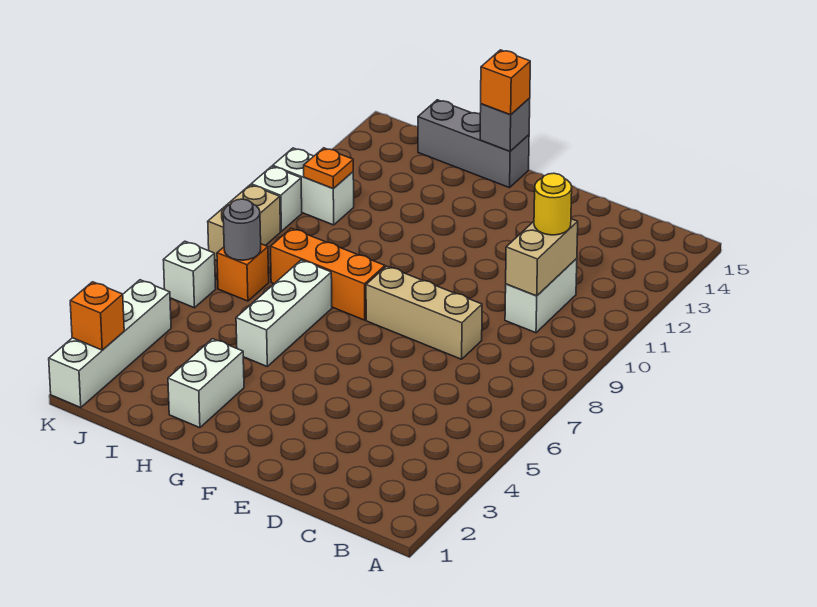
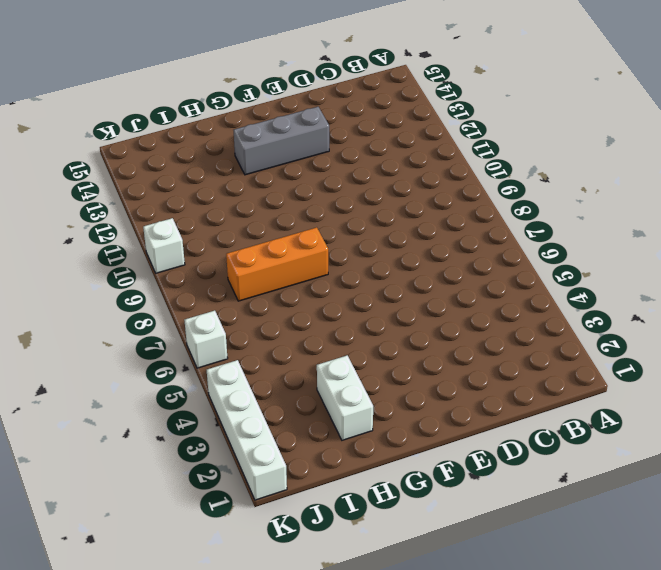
grey brick E13:G13 level 1 -> grey brick G15:I15 level 1
none -> white brick C10:C11 level 1
none -> tan brick D8:F8 level 1
none -> white brick H5:H7 level 1

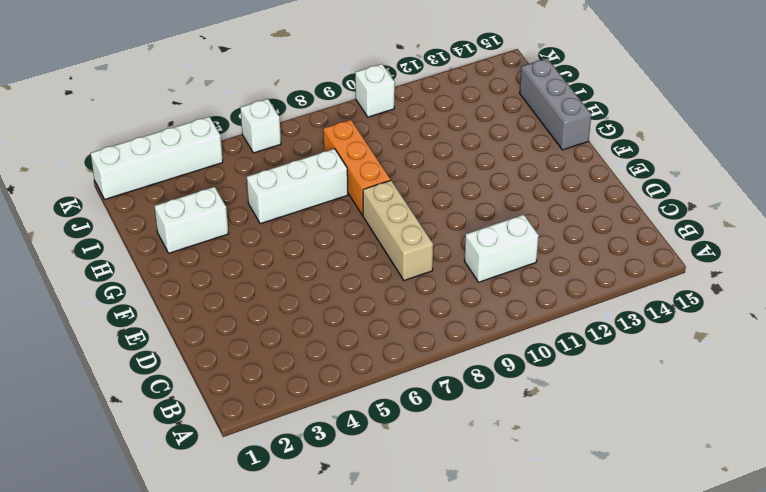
none -> orange brick J7 level 1
none -> white brick J11:K11 level 1
none -> tan brick K8:K9 level 1

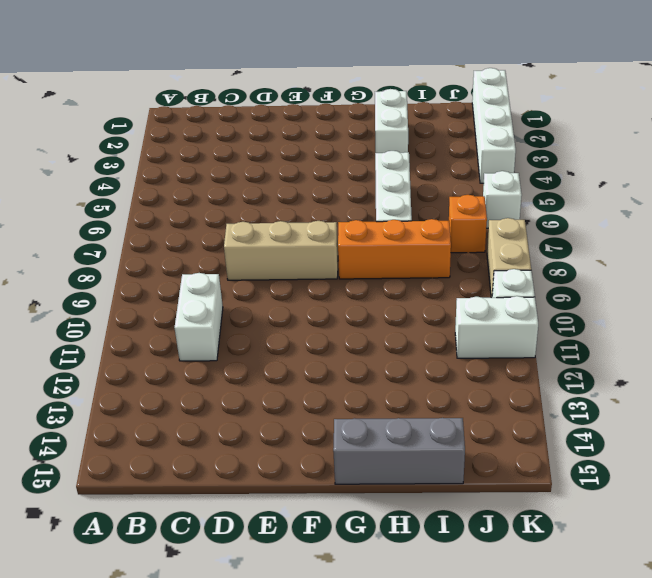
none -> tan brick C10:C11 level 2
none -> grey brick G15 level 2
none -> grey round brick J7 level 2

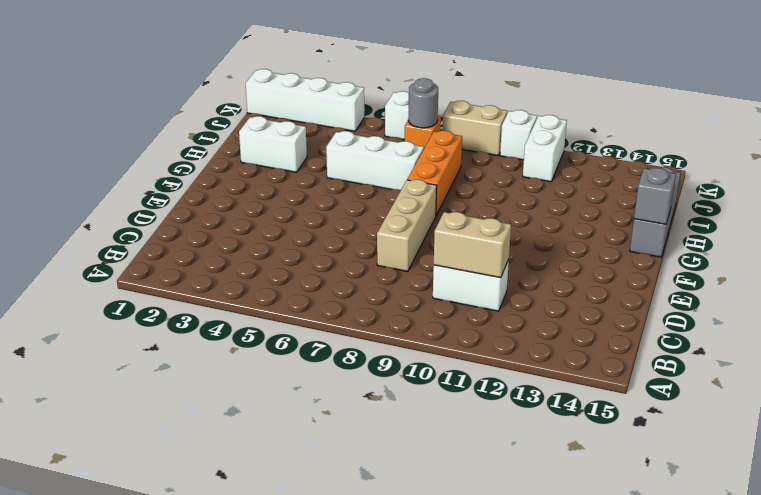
none -> orange plate J11 level 2
none -> orange brick K2 level 2
none -> yellow round brick C11 level 3

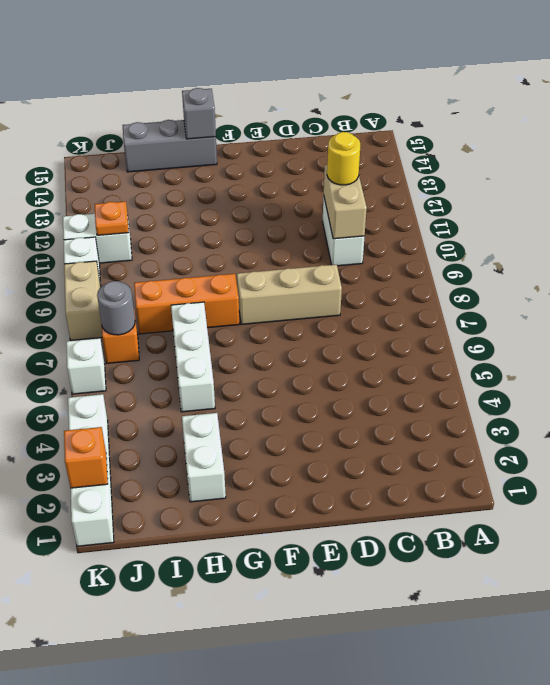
none -> orange brick G15 level 3

